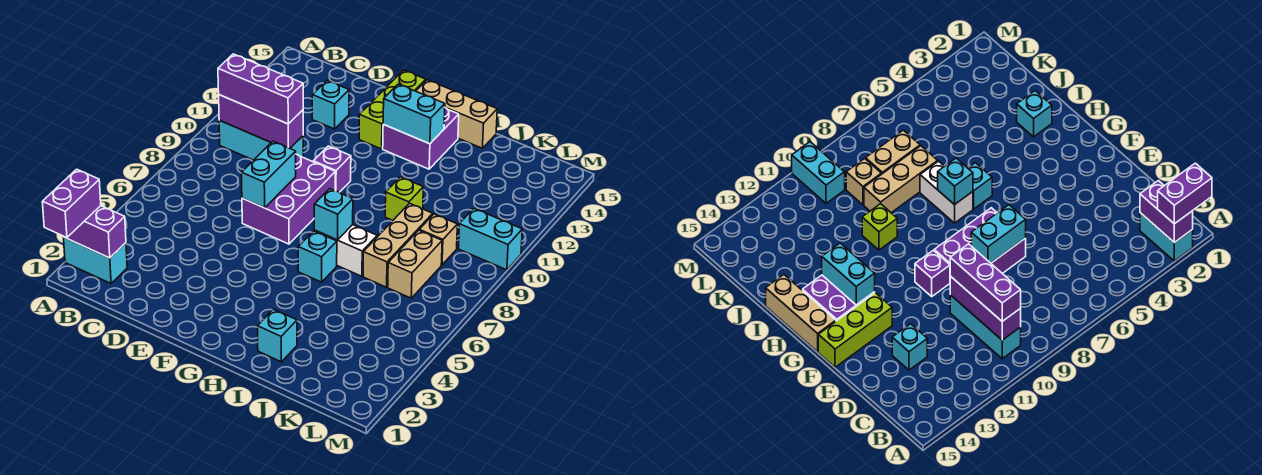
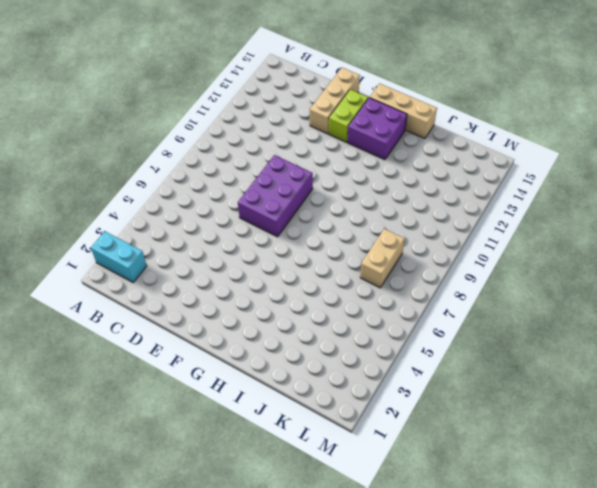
tan brick E13:E15 level 1 -> tan brick J7:J9 level 1
lime brick F13:F14 level 1 -> lime brick F13:F15 level 1
none -> cyan brick B10:D10 level 1
none -> cyan brick D13 level 1
none -> purple brick F10 level 1

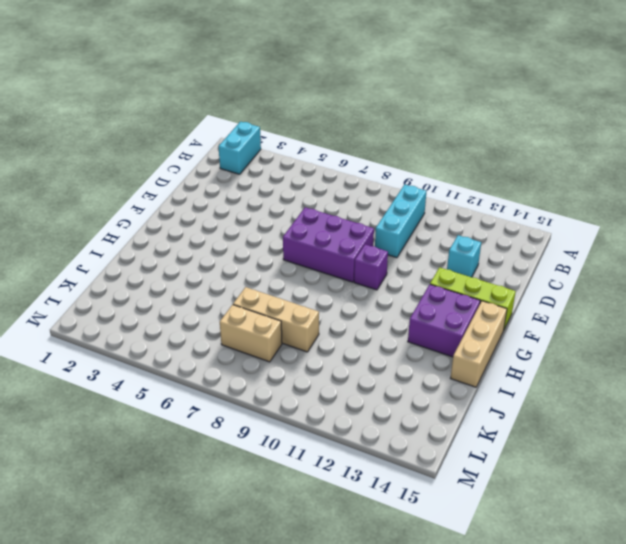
none -> cyan brick H6 level 1
none -> white brick H7:I7 level 1
none -> cyan brick I2 level 1

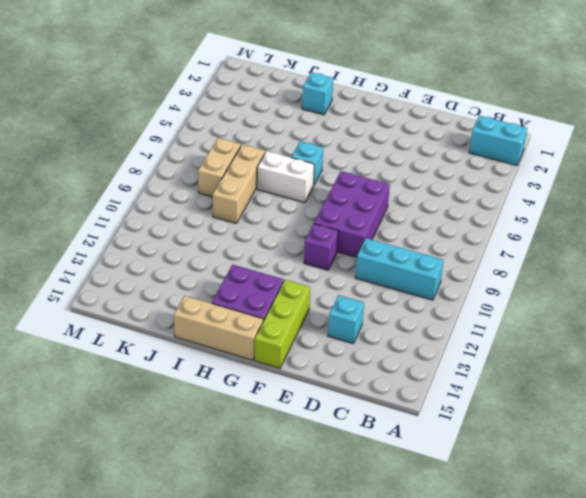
none -> lime brick I10 level 1
none -> tan brick K9 level 1
none -> cyan brick L10:M10 level 1

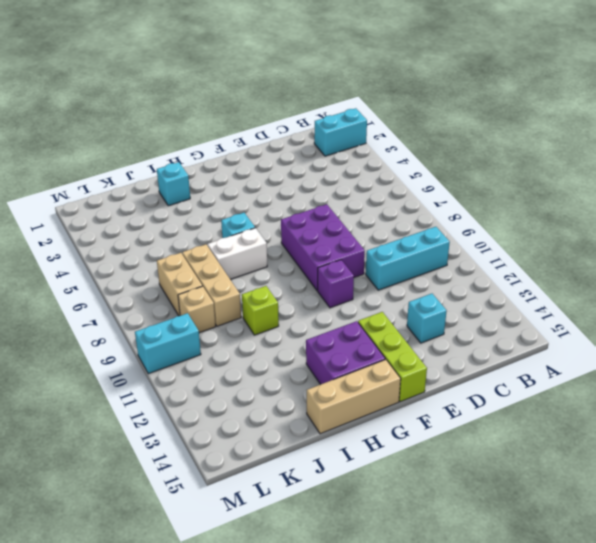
none -> purple brick A2:B2 level 2
none -> purple brick B10:D10 level 2
none -> cyan brick E7:E8 level 2

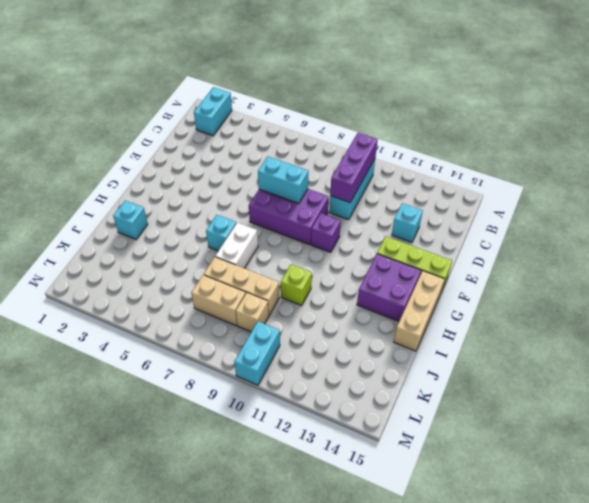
none -> purple brick A2:B2 level 2
none -> cyan brick G13:H13 level 2
none -> cyan brick H7 level 2

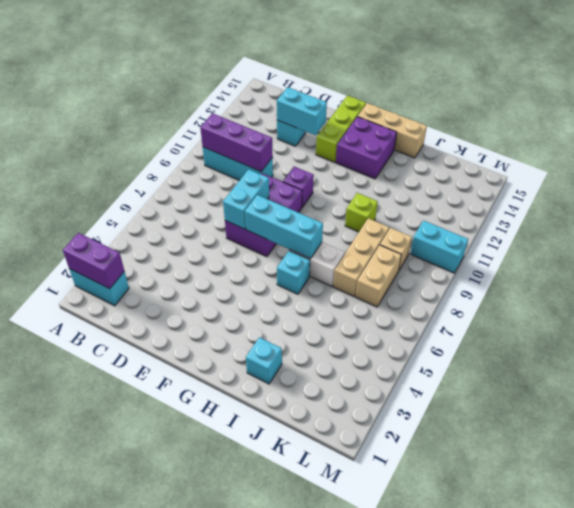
cyan brick D13:E13 level 2 -> cyan brick G13:H13 level 2
cyan brick F7:H7 level 2 -> cyan brick H7 level 2
none -> purple brick A1:A2 level 3
none -> purple brick B10:D10 level 3

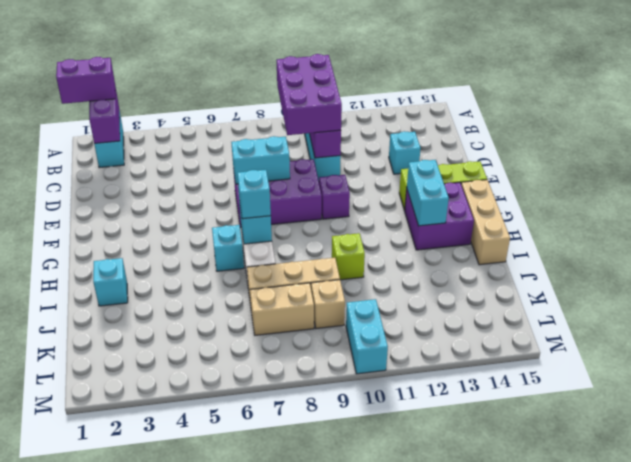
purple brick B9:D10 level 3 -> purple brick B10:D10 level 3
cyan brick H7 level 3 -> none

